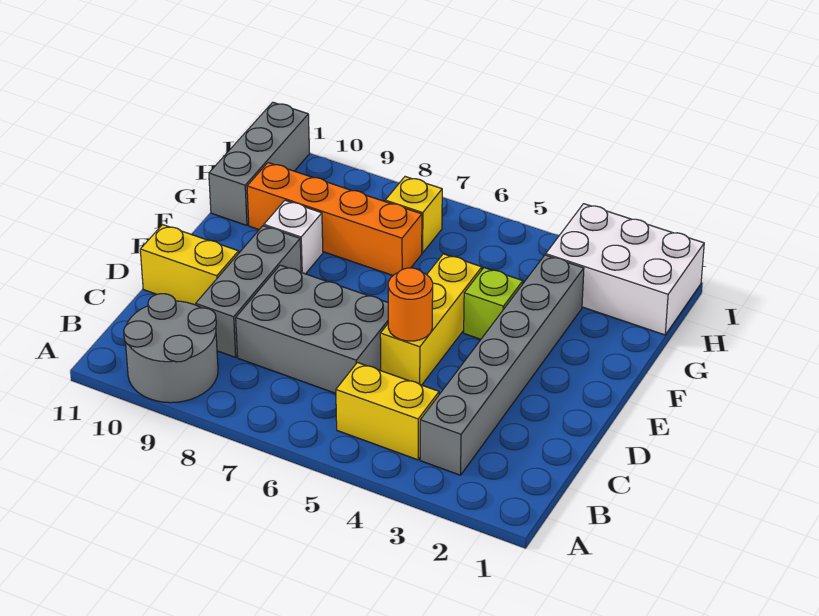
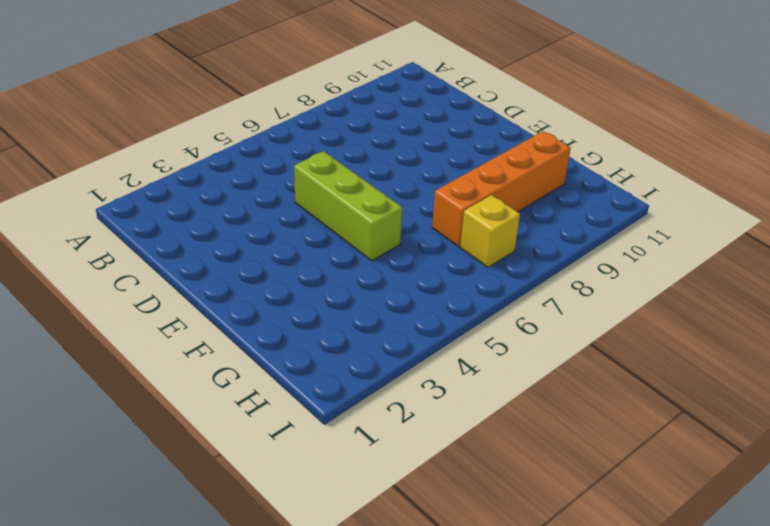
lime brick D5:F5 level 1 -> yellow brick D5:F5 level 1
none -> grey round brick A9:B10 level 1
none -> grey brick B3:G3 level 1
none -> yellow brick B4:B5 level 1

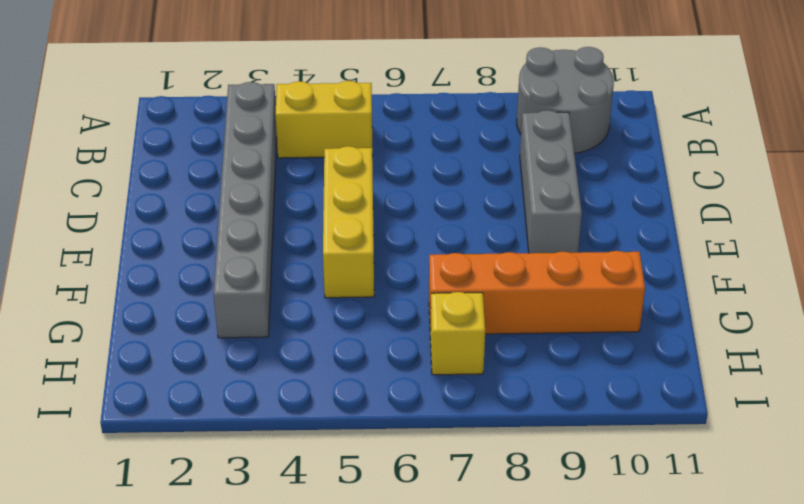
none -> grey brick C6:D8 level 1
none -> yellow brick D10:D11 level 1
none -> lime brick F4 level 1

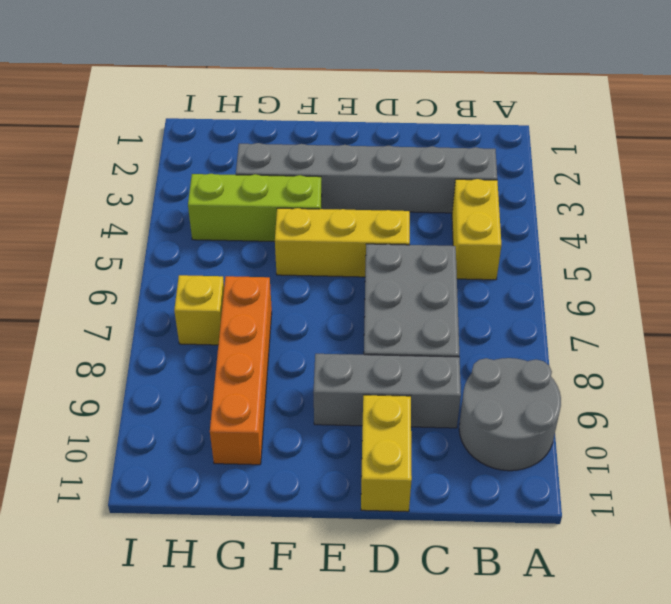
lime brick F4:H4 level 1 -> lime brick F4 level 1
none -> white brick F9 level 1
none -> grey brick G11:I11 level 1
none -> white brick H1:I3 level 1

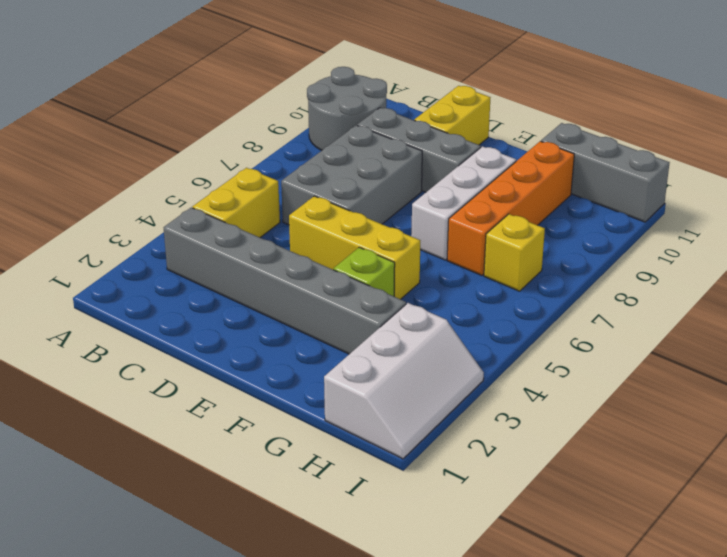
white brick F7:F9 level 1 -> white brick F9 level 1
white slope H1:I3 level 1 top H -> white brick H1:I3 level 1
none -> orange round brick D5 level 2

